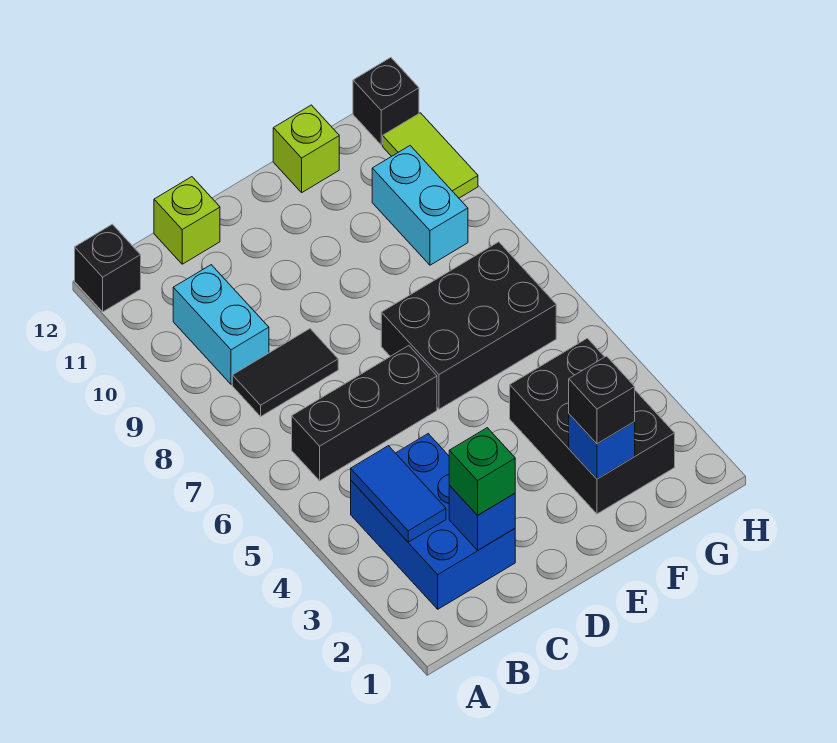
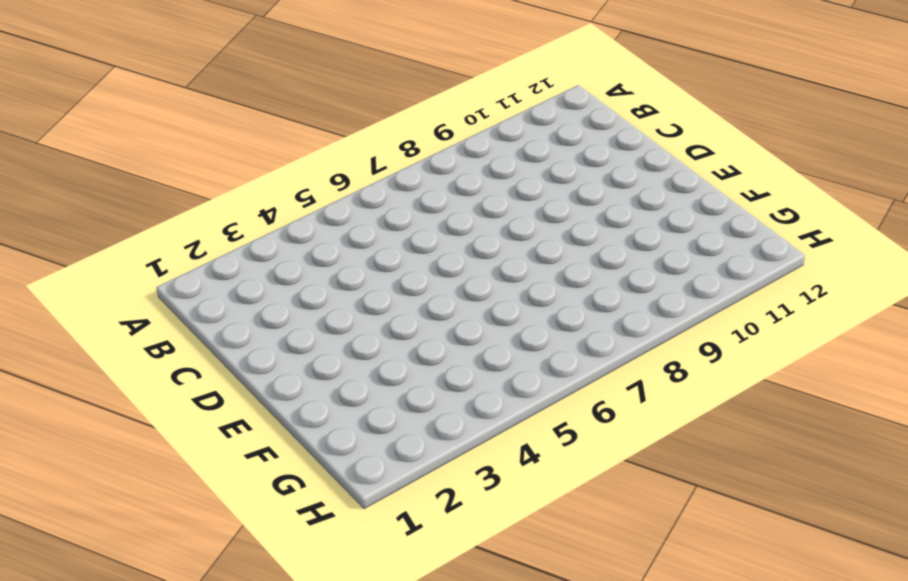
none -> black brick A12 level 1
none -> blue brick B2:C4 level 1
none -> black brick B6:D6 level 1

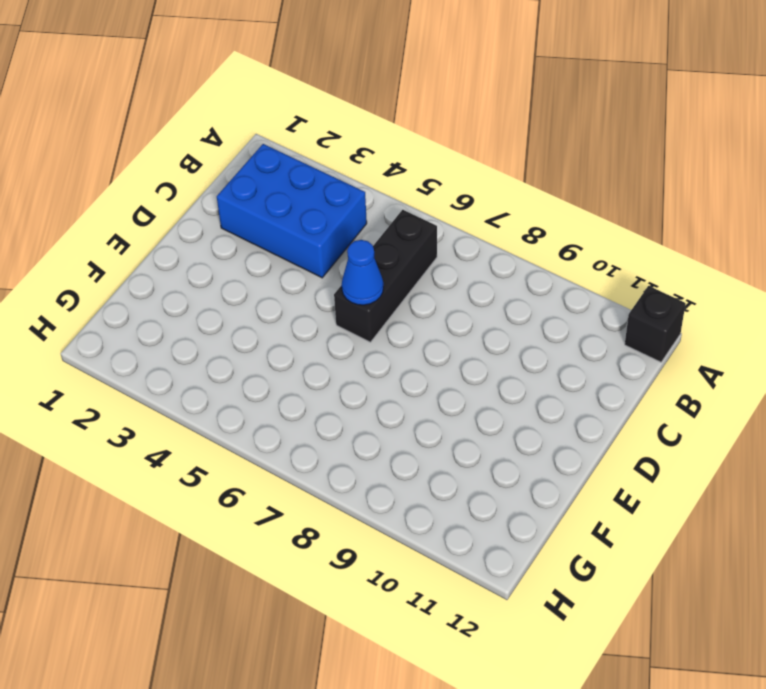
blue cone D6 level 2 -> none
none -> black tile B8:C8 level 1
none -> cyan brick B9:B10 level 1
none -> lime brick C12 level 1

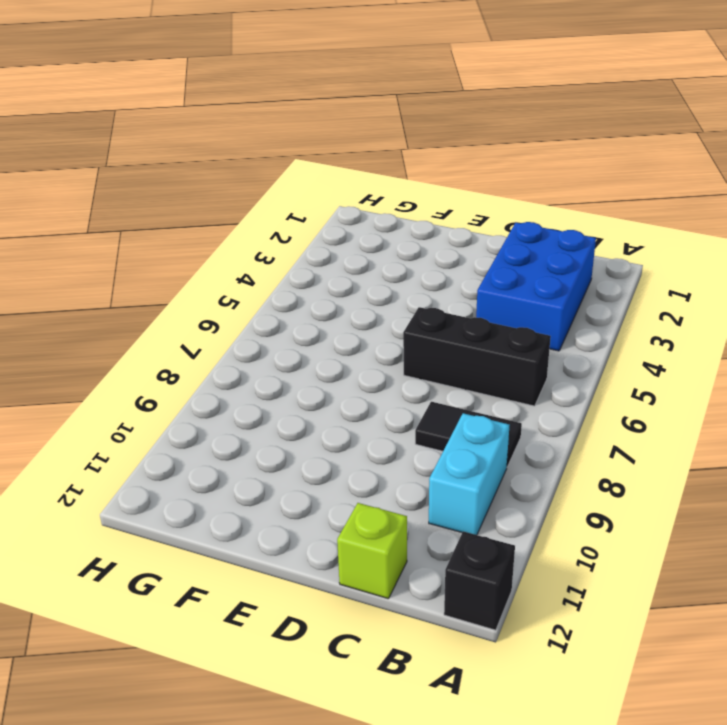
none -> black brick E6:G7 level 1
none -> black brick F2:G4 level 1
none -> lime brick F12 level 1

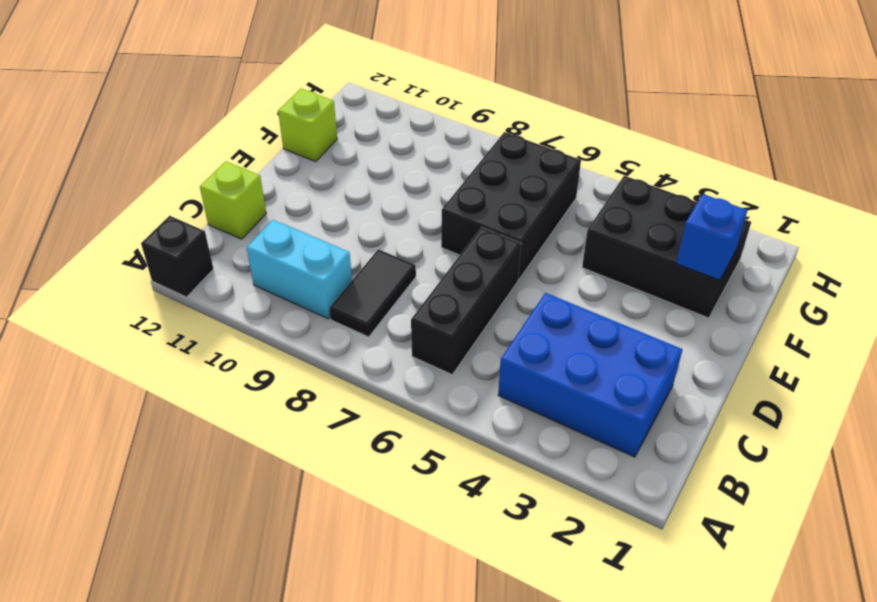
none -> cyan brick G9:G10 level 1
none -> lime tile H10:H11 level 1
none -> black brick H12 level 1

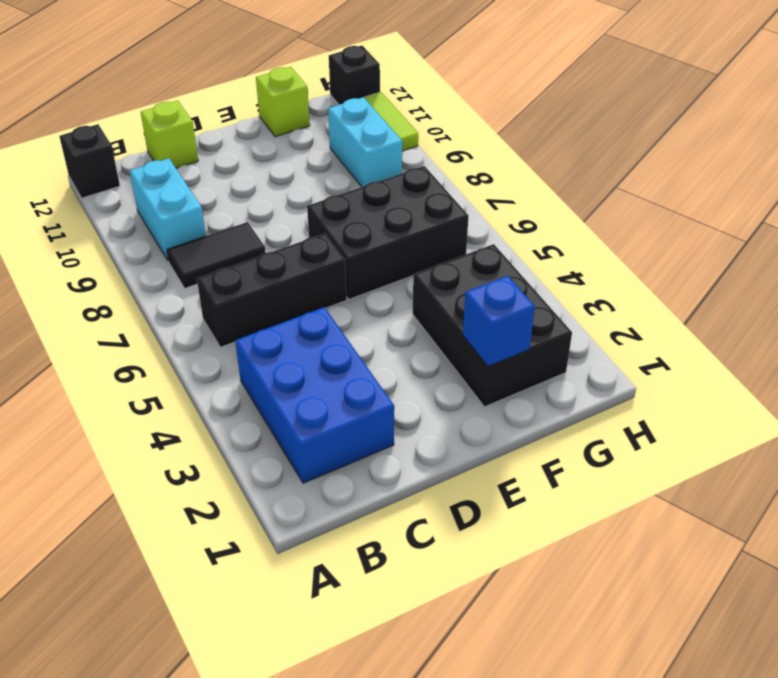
none -> blue tile B3:B4 level 2
none -> blue brick C2 level 2
none -> green brick C2 level 3

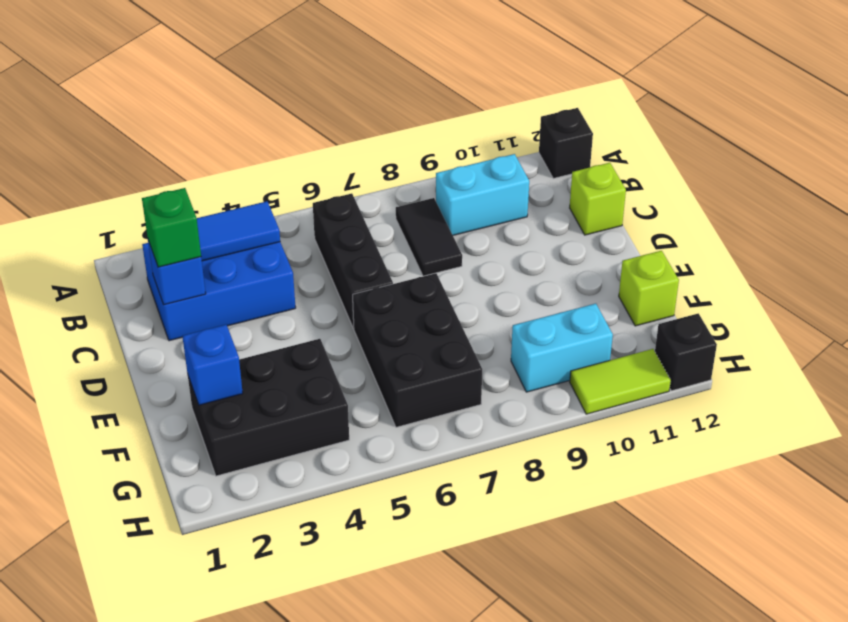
none -> black brick F2 level 3

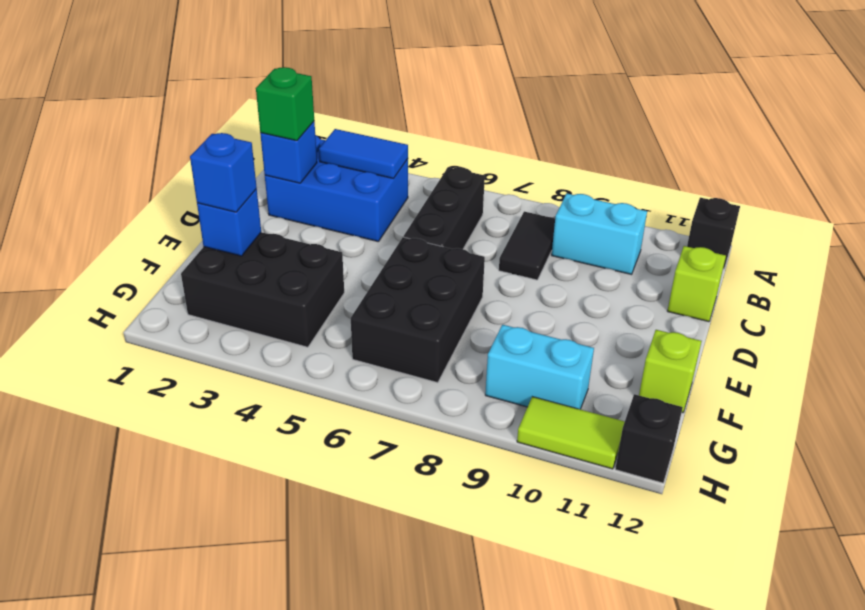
blue brick F2 level 3 -> black brick F2 level 3

